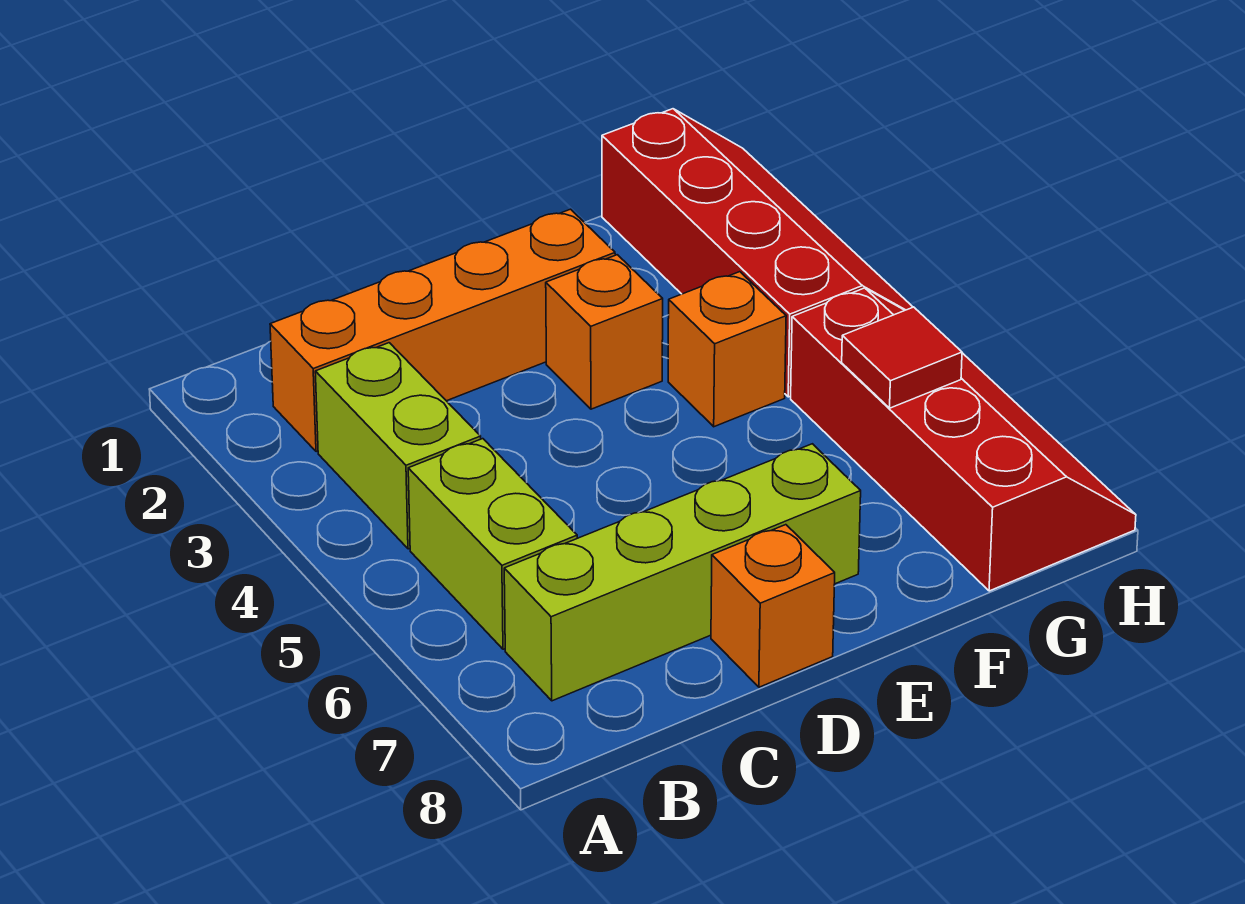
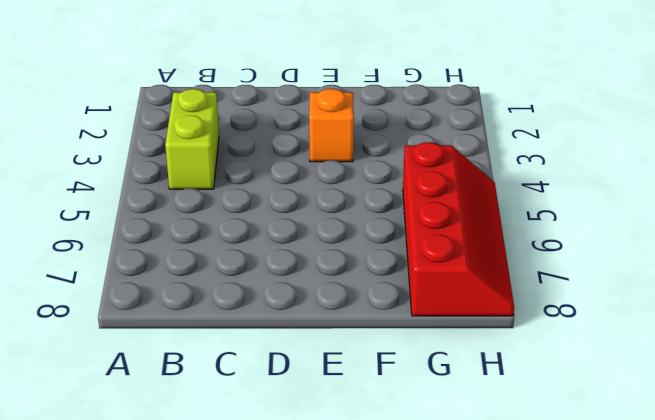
none -> orange brick B2:E2 level 1
none -> lime brick B5:B6 level 1

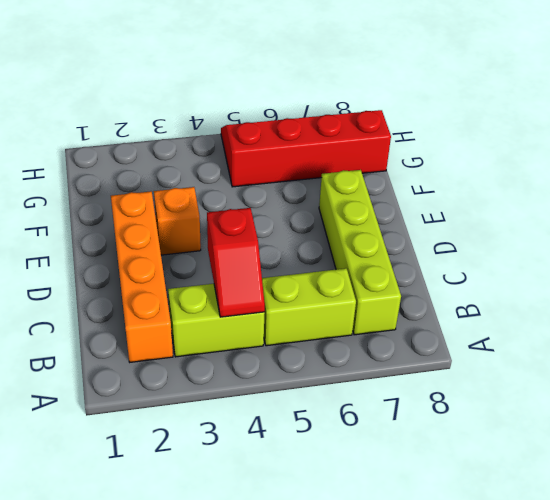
red slope B4:C4 level 2 top C -> none
none -> orange brick D8 level 1
none -> orange brick F4 level 1

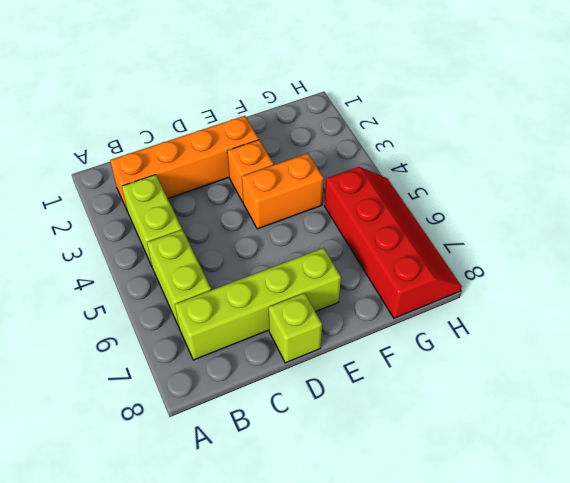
lime brick D8 level 1 -> orange brick D8 level 1
orange brick E4:F4 level 1 -> orange brick F4 level 1
none -> red slope G1:H4 level 1 top G
none -> red tile G6 level 2

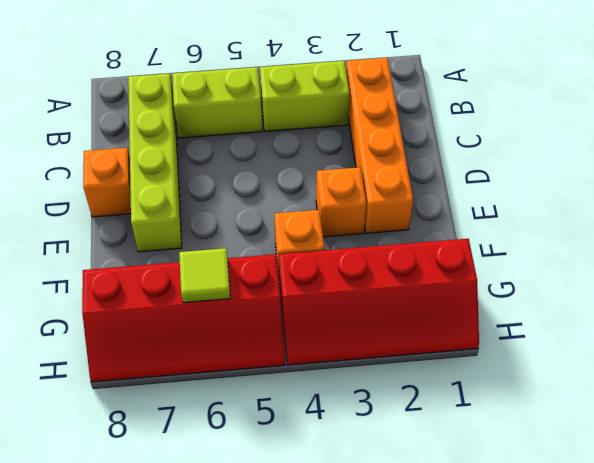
lime tile G6 level 2 -> red tile G6 level 2

